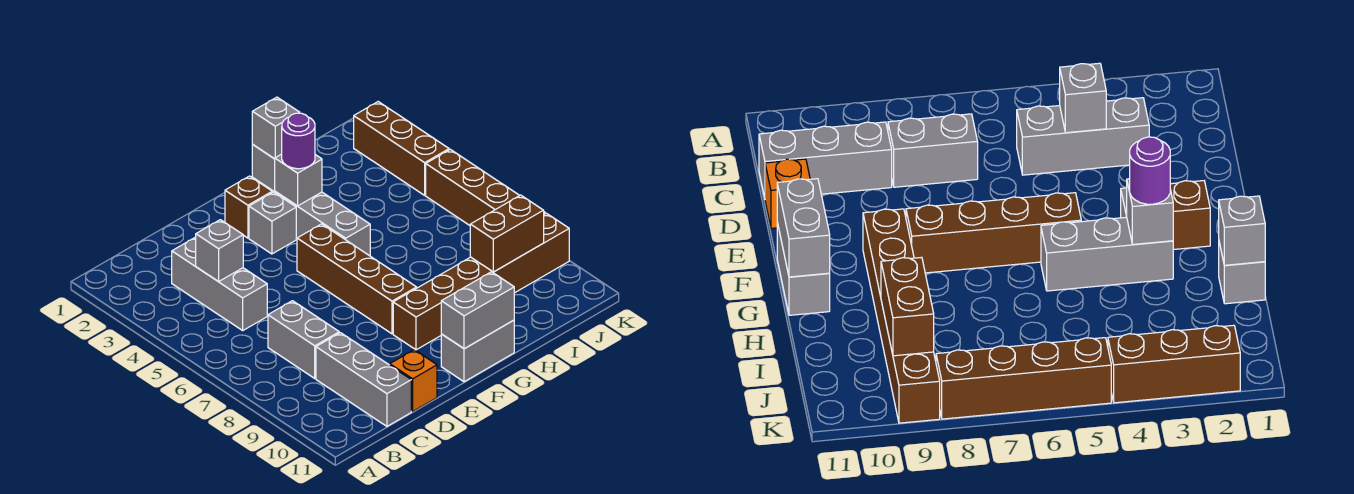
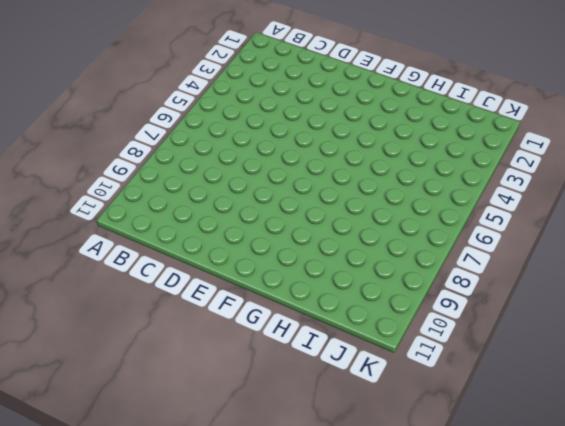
none -> grey brick C3:C5 level 1
none -> grey brick C7:C8 level 1
none -> grey brick C9:C11 level 1

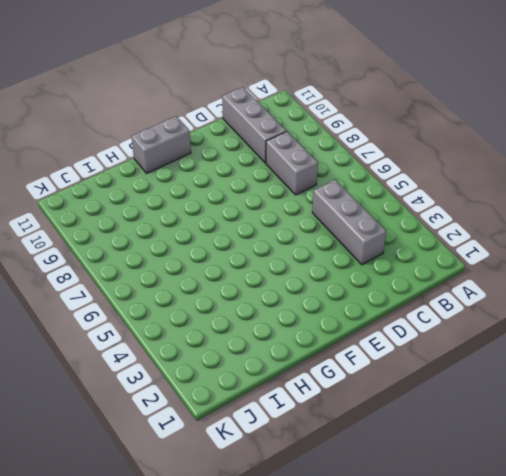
none -> orange brick D11 level 1
none -> brown brick F2 level 1
none -> grey brick F3 level 1

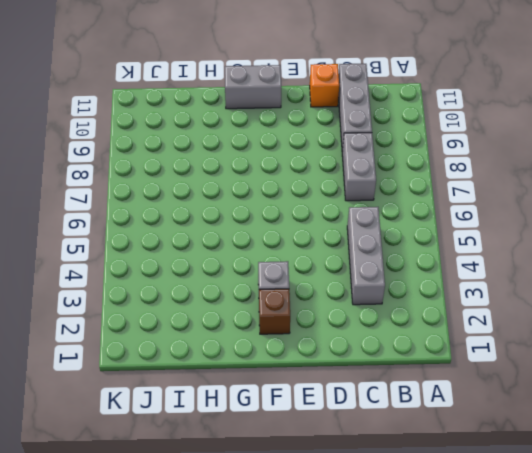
none -> brown brick F5:F8 level 1
none -> brown brick F9:K9 level 1
none -> grey brick G3:G5 level 1

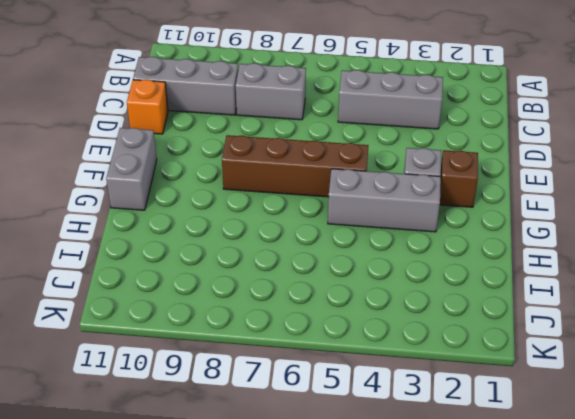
none -> brown brick F9:K9 level 1
none -> grey brick H1 level 1
none -> brown brick K2:K4 level 1

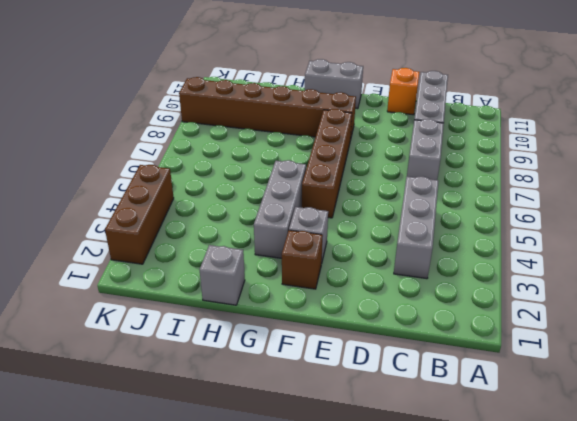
none -> brown brick K5:K8 level 1
none -> grey brick C4 level 2
none -> grey brick F11:G11 level 2

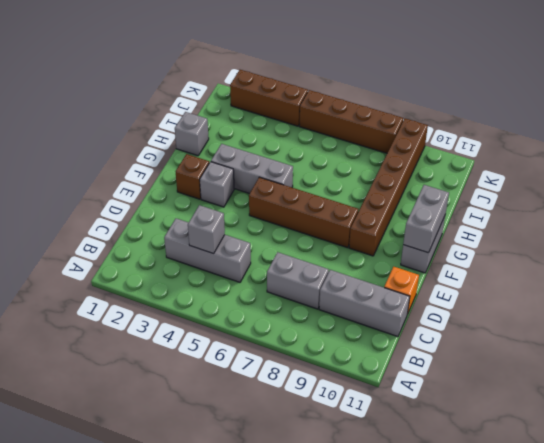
none -> grey brick G3 level 2
none -> grey brick H1 level 2
none -> brown brick I9:J9 level 2

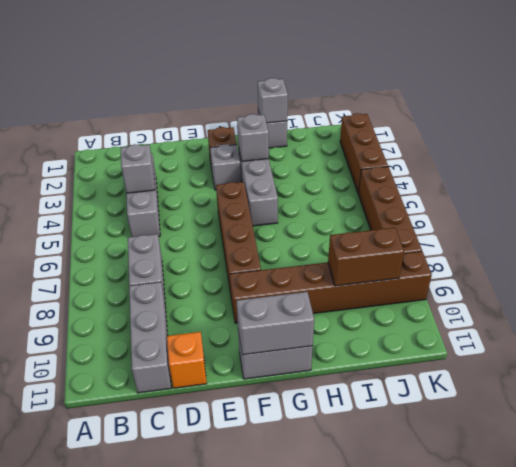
none -> purple round brick G3 level 3

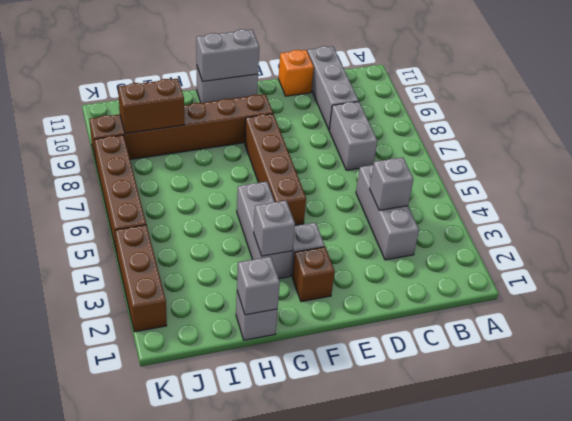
none -> purple round brick G3 level 3

